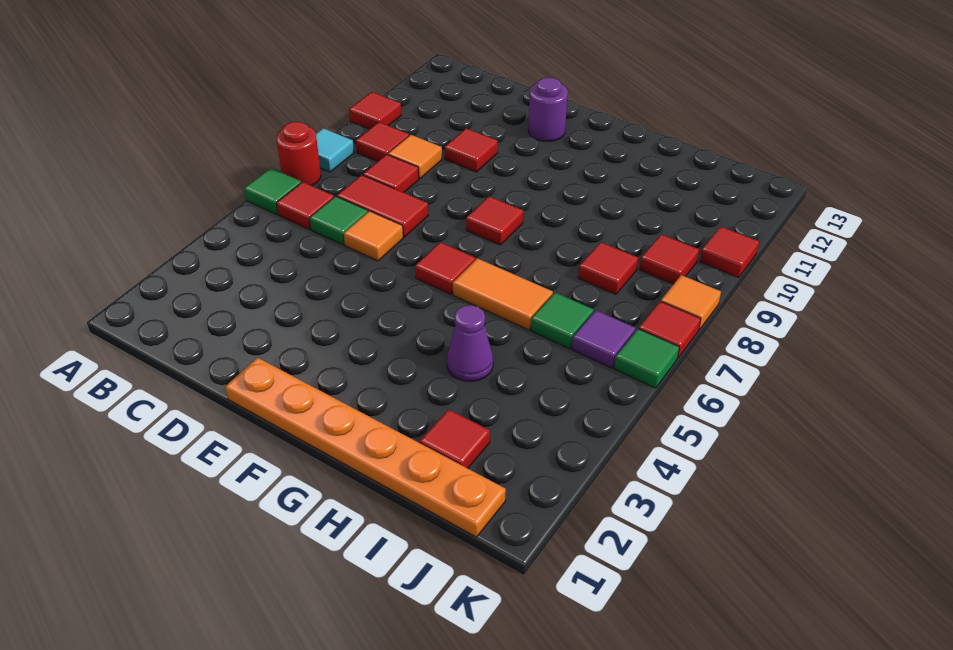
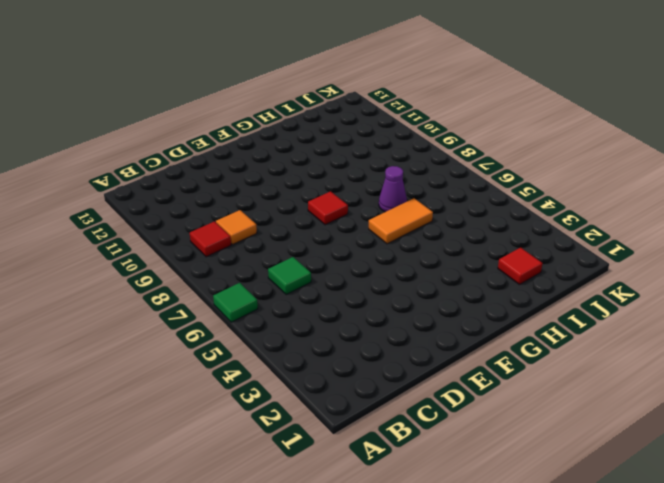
purple cone H7 level 1 -> purple cone H4 level 1
none -> red round brick A7 level 1
none -> cyan tile A8 level 1
none -> red tile A10 level 1

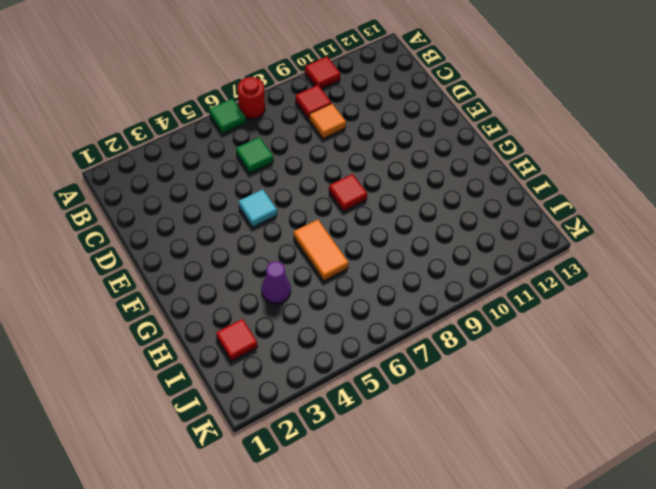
cyan tile E5 level 1 -> cyan tile A8 level 1
none -> red tile B6 level 1
none -> red tile C7:D7 level 1
none -> red tile C8 level 1

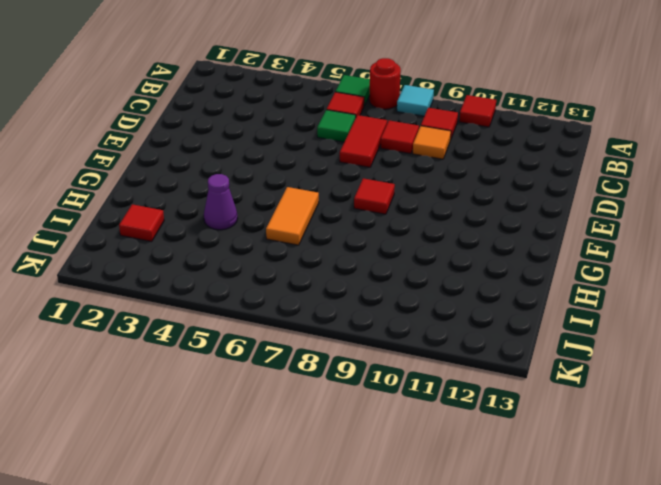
none -> orange tile D6 level 1
none -> red tile D10 level 1
none -> orange plate E1:J1 level 1

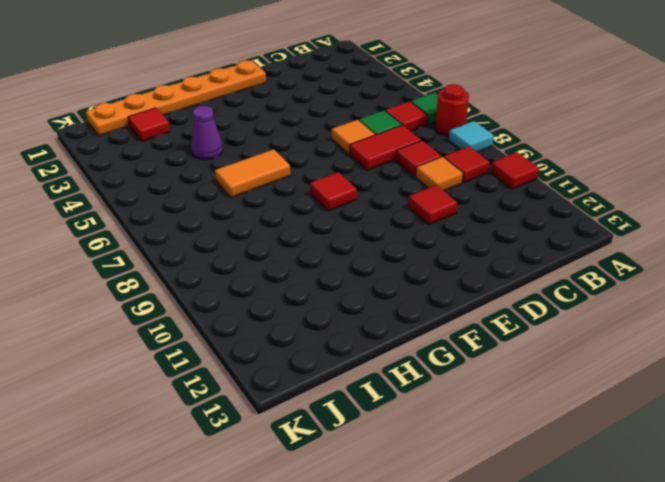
none -> purple round brick E12 level 1
none -> red tile F6 level 1
none -> green tile I6 level 1

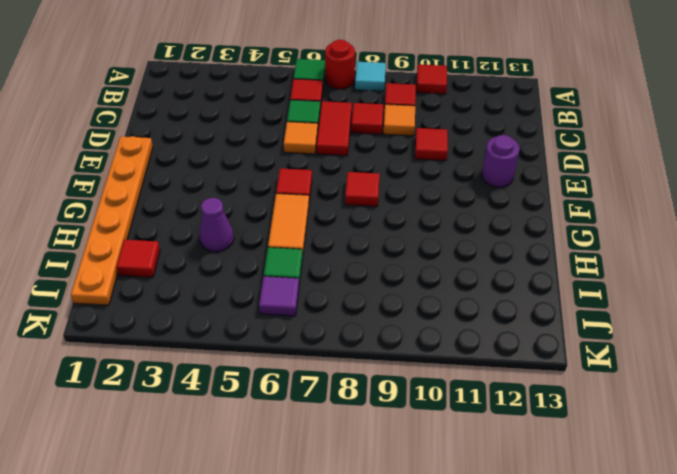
none -> red tile I8 level 1
none -> red tile J9 level 1
none -> green tile K6 level 1

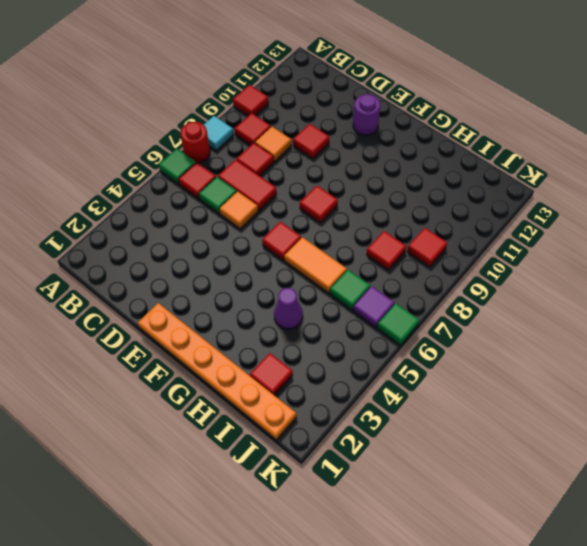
none -> red tile K7 level 1
none -> orange tile K8 level 1
none -> red tile K10 level 1

